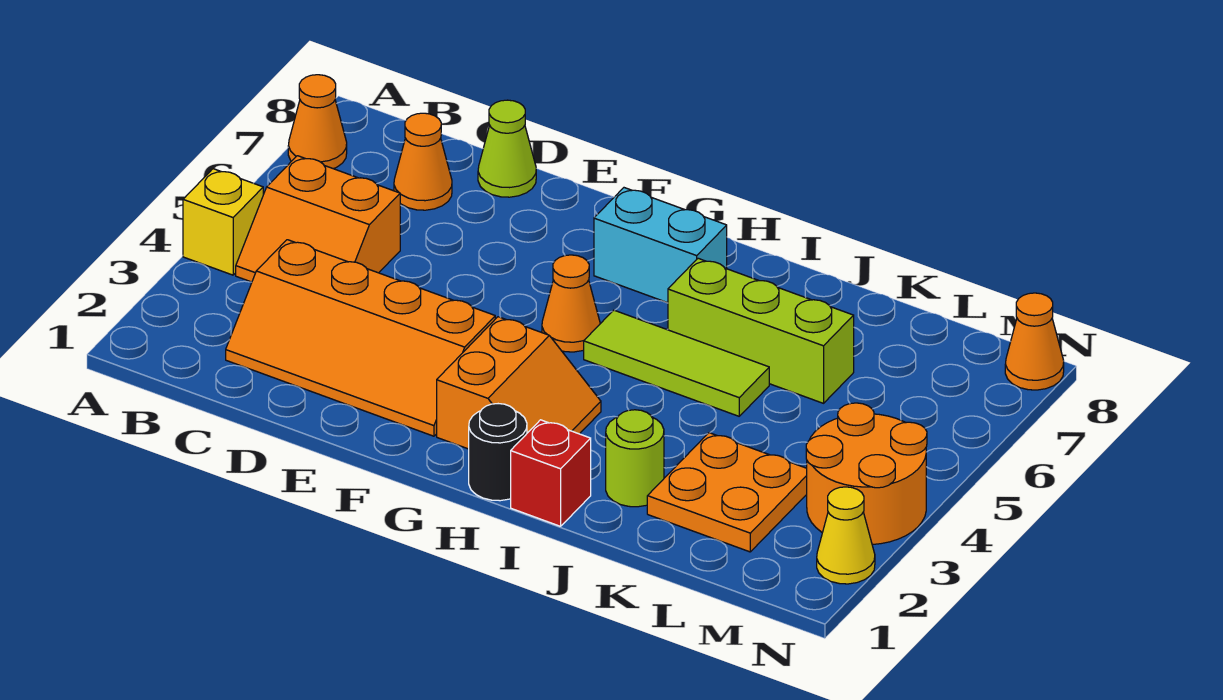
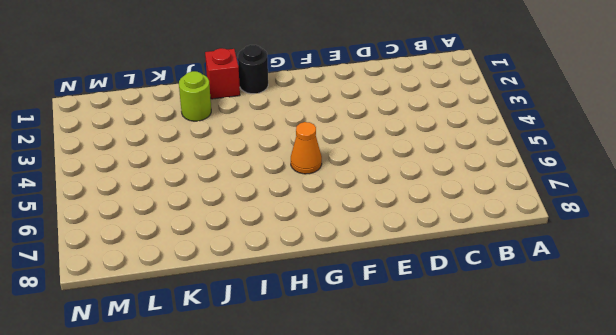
none -> yellow brick A4 level 1
none -> orange cone A7 level 1
none -> orange slope B4:C5 level 1 top 5

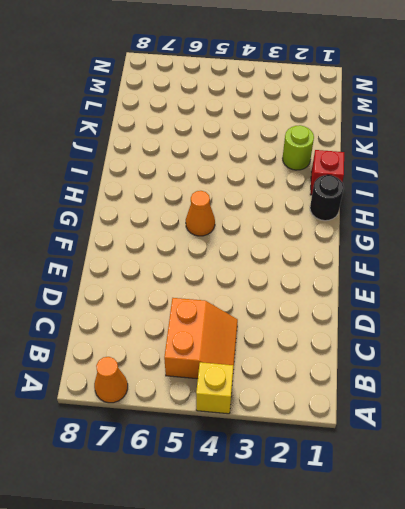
none -> orange slope C2:F3 level 1 top 3
none -> orange cone C7 level 1
none -> lime cone D8 level 1

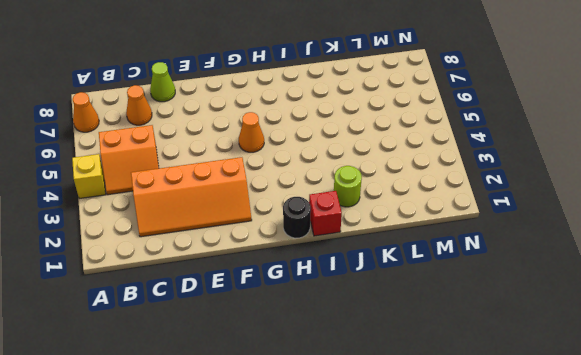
none -> orange slope G2:H3 level 1 top G
none -> cyan brick G7:H7 level 1
none -> lime tile H5:J5 level 1

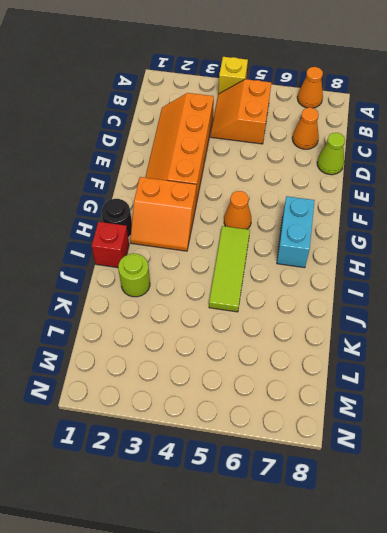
none -> lime brick I6:K6 level 1
none -> orange plate K2:L3 level 1
none -> orange round brick M3:N4 level 1

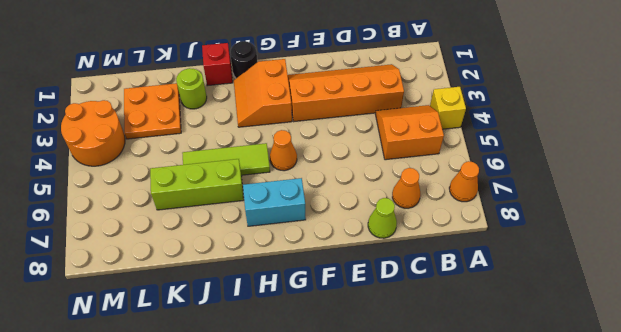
none -> yellow cone N2 level 1
none -> orange cone N8 level 1

